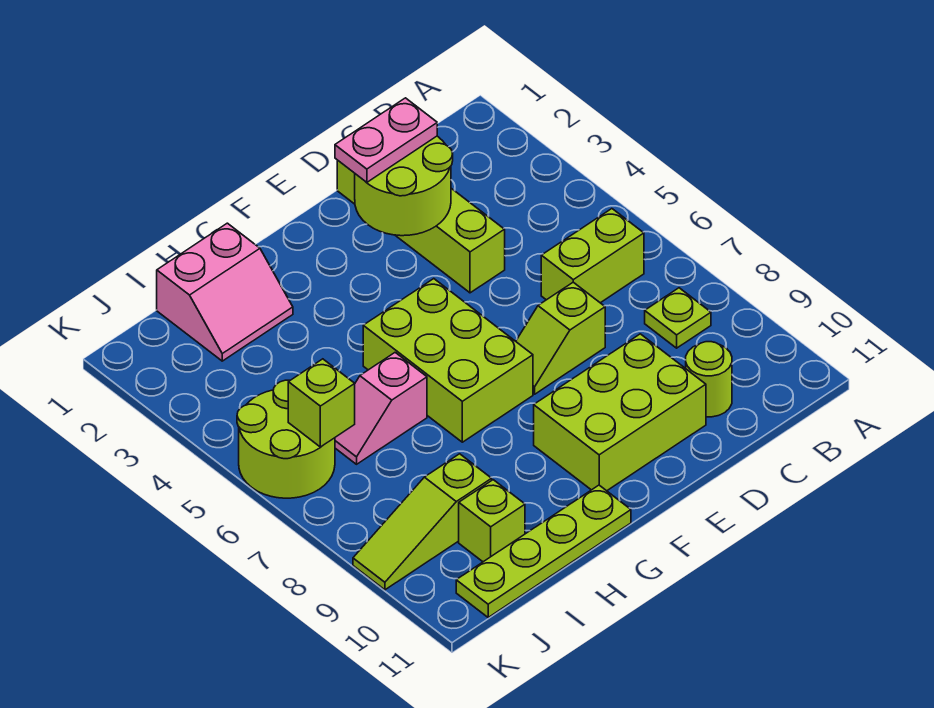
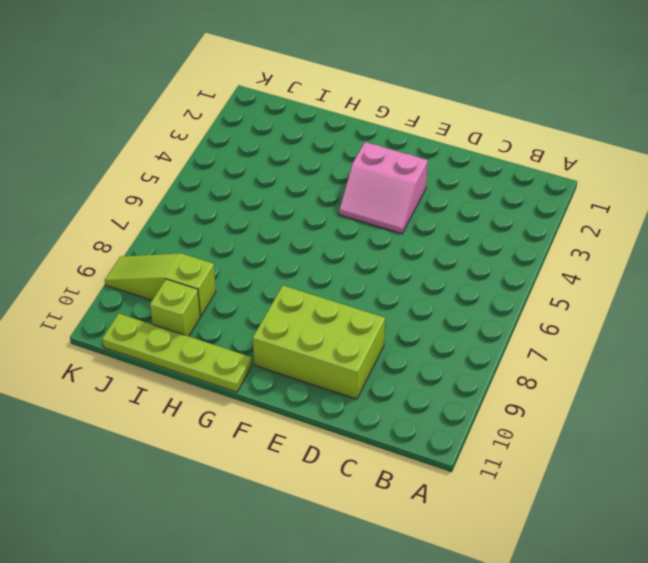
pink slope E3:F4 level 1 top 3 -> pink slope H1:I2 level 1 top 1
none -> lime brick B6:C6 level 1
none -> lime plate B8 level 1
none -> lime round brick C10 level 1

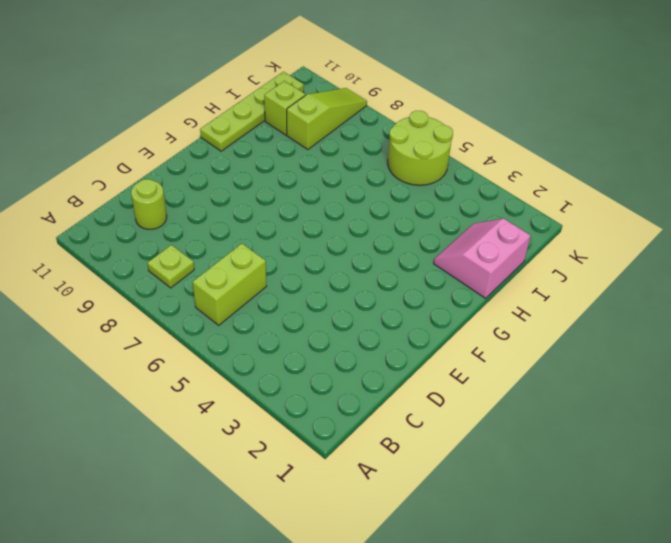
none -> lime brick D1:D4 level 1
none -> lime slope D7:E7 level 1 top D
none -> lime brick D9:F10 level 1

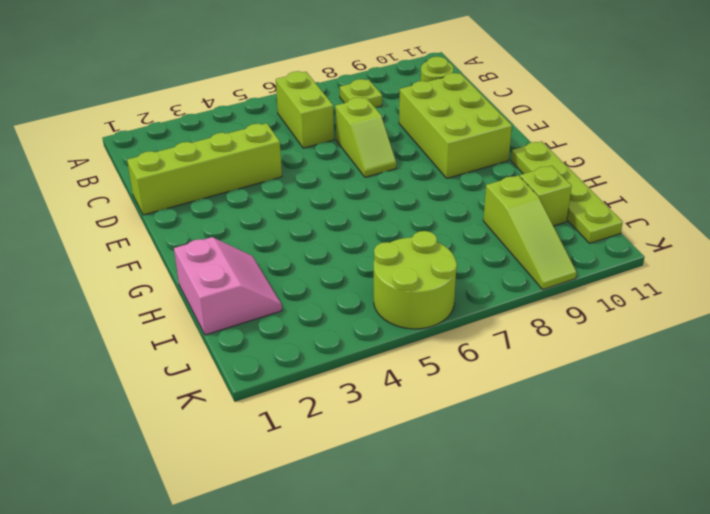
none -> lime brick F5:G7 level 1
none -> pink slope H6:I6 level 1 top H
none -> lime round brick D2:E3 level 2

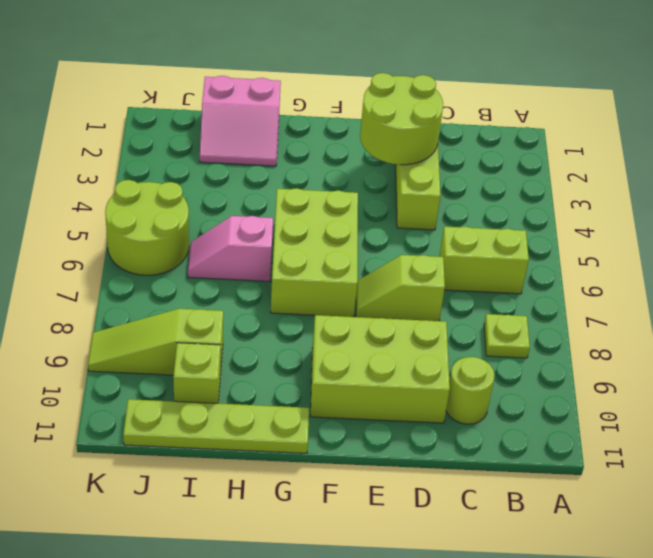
none -> lime brick J6 level 2
none -> pink plate D2:E2 level 3

